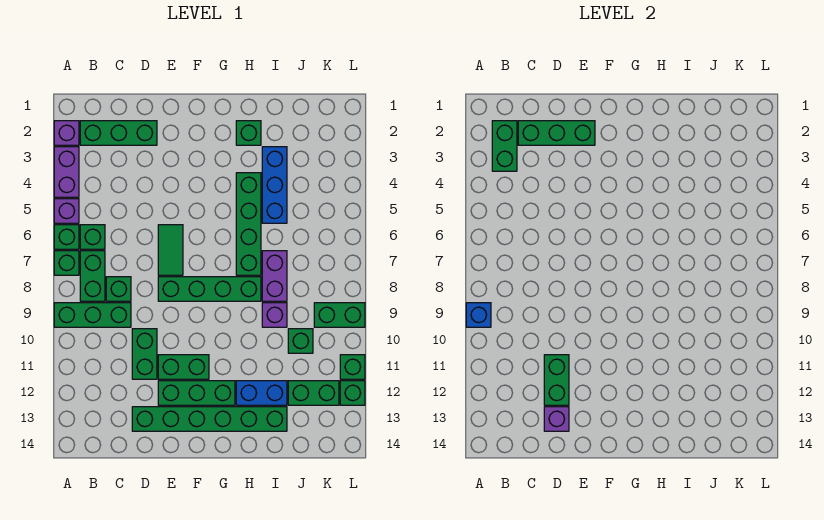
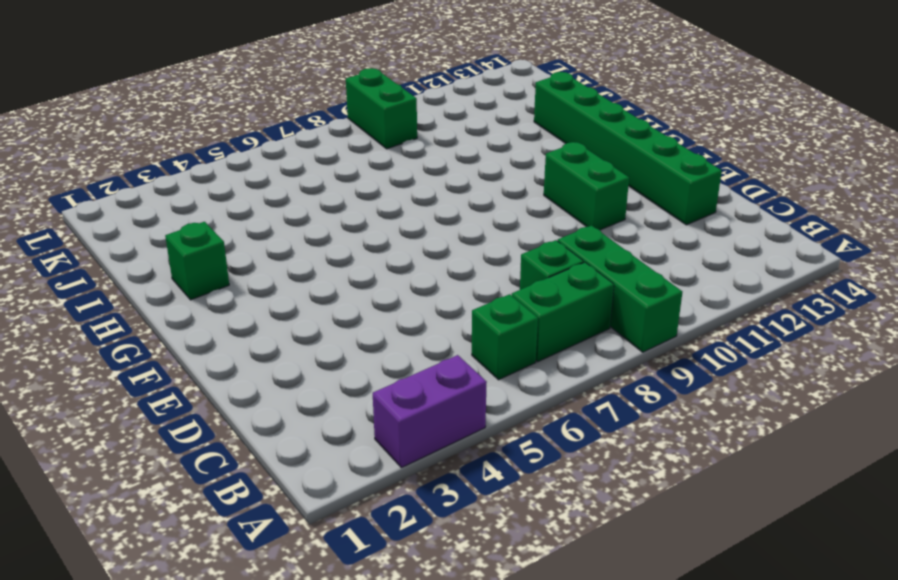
none -> purple brick A2 level 1
none -> purple brick A5 level 1
none -> green brick A6 level 1
none -> green brick A7 level 1

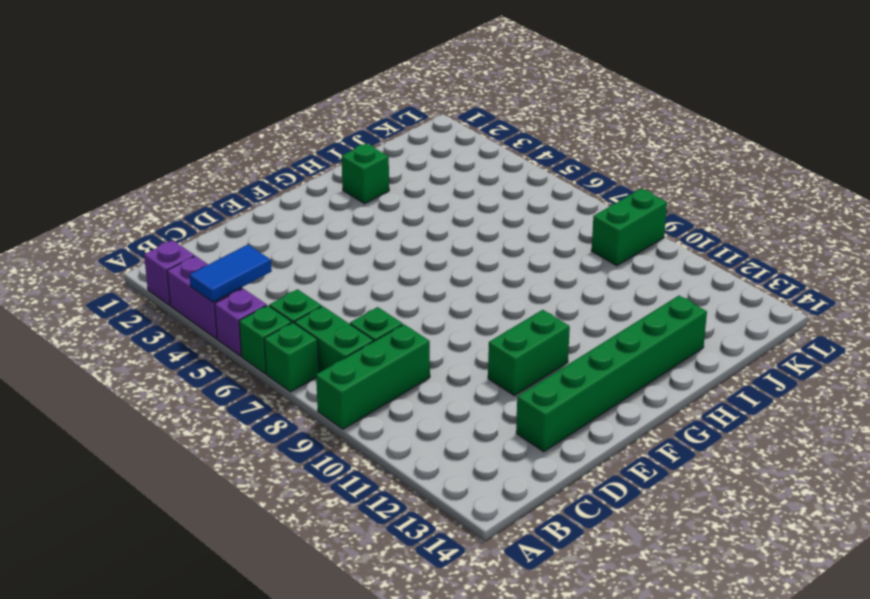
blue tile A4:B4 level 2 -> none
none -> green brick B2:D2 level 1
none -> green brick D10:D11 level 1
none -> green tile E6:E7 level 1
none -> green brick E8:H8 level 1

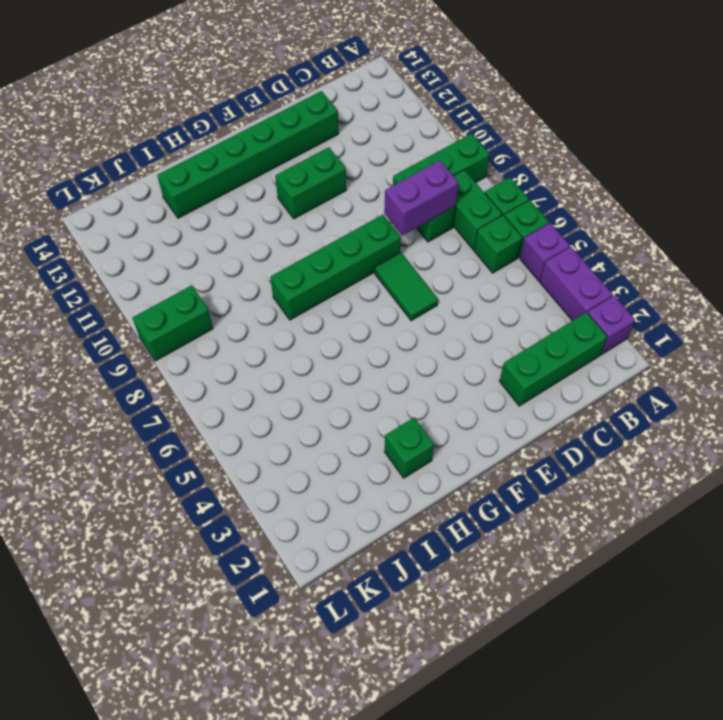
purple brick C8:D8 level 2 -> purple brick I7:I8 level 1
none -> green brick D10:D11 level 1
none -> green brick E12:G12 level 1
none -> green brick H4:H7 level 1
none -> blue brick H12:I12 level 1

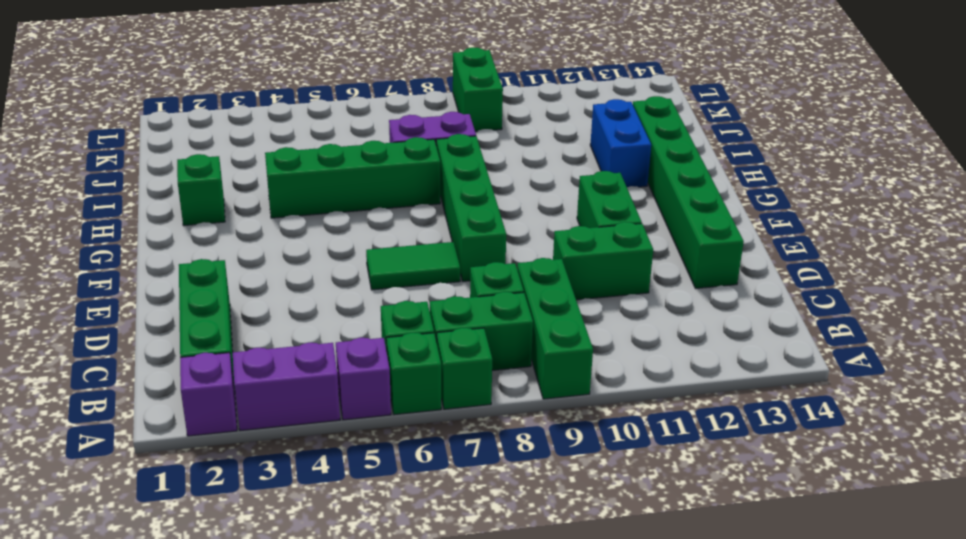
none -> green brick E12:G12 level 1
none -> blue brick I3:I5 level 1
none -> purple brick I9 level 1
none -> green brick J10 level 1

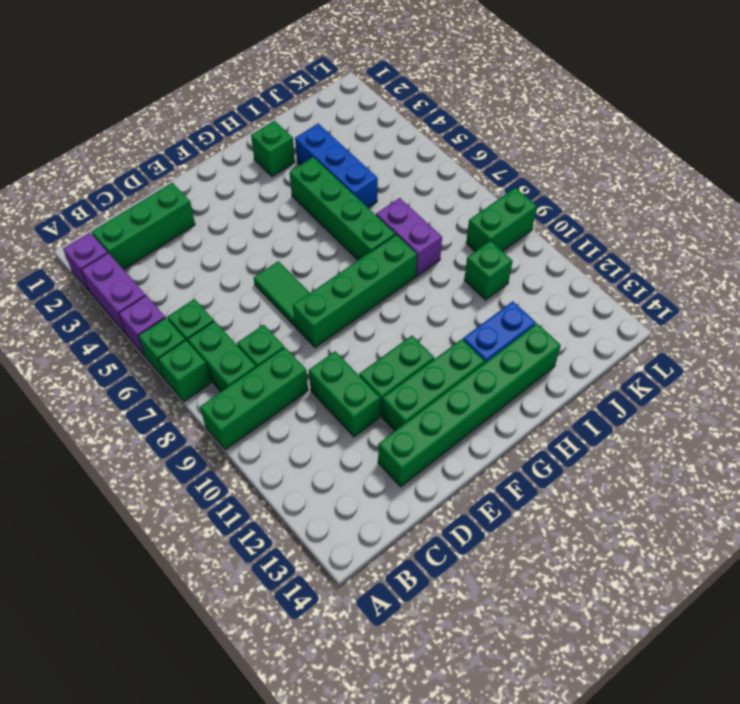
none -> purple brick I9 level 1
none -> green brick J12:K12 level 1
none -> green brick L11 level 1
none -> green brick L12 level 1

